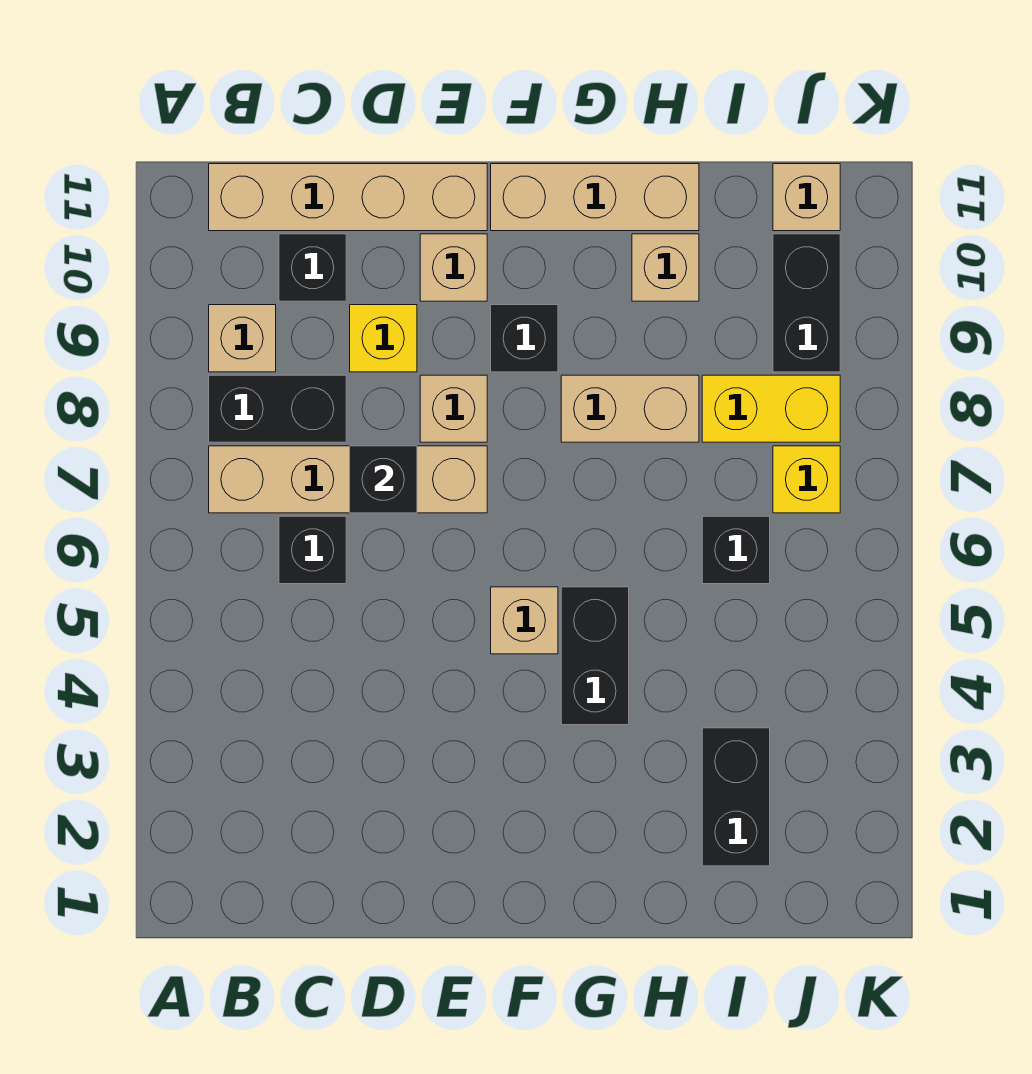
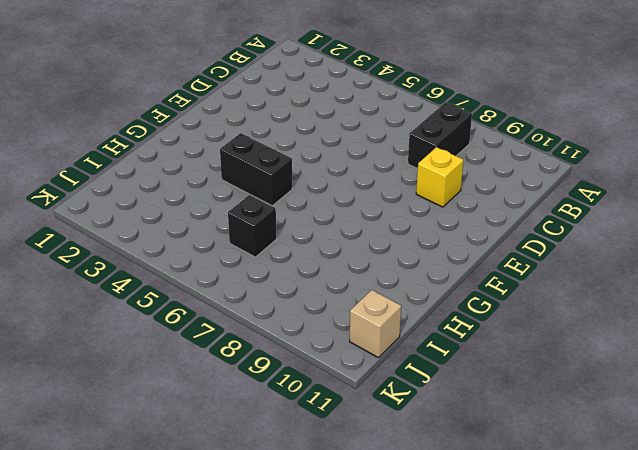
none -> tan brick B7:E7 level 1
none -> tan brick B9 level 1
none -> tan brick B11:E11 level 1

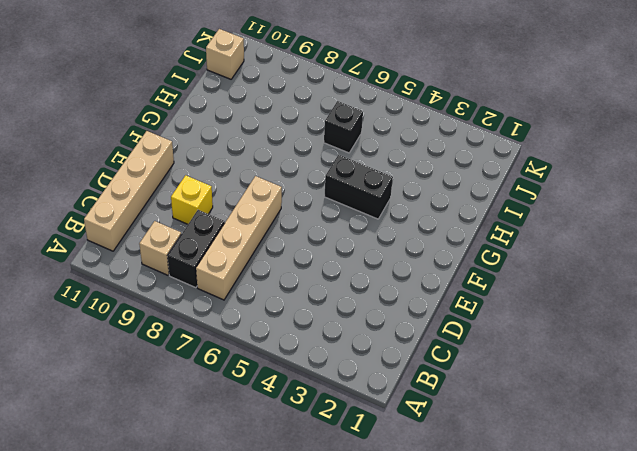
none -> black brick C6 level 1
none -> black brick C10 level 1
none -> tan brick E8 level 1

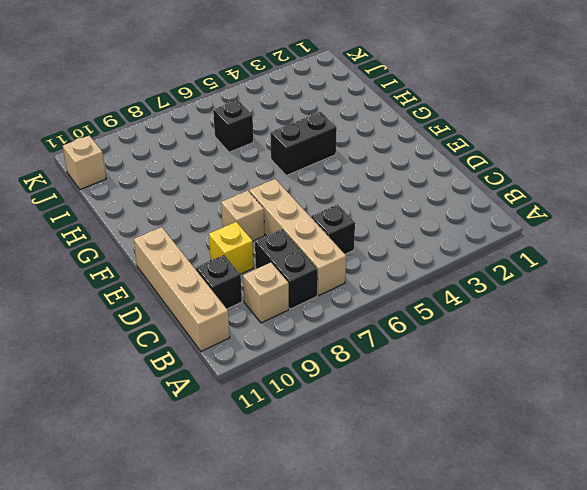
none -> tan brick E10 level 1
none -> tan brick F5 level 1
none -> black brick F9 level 1

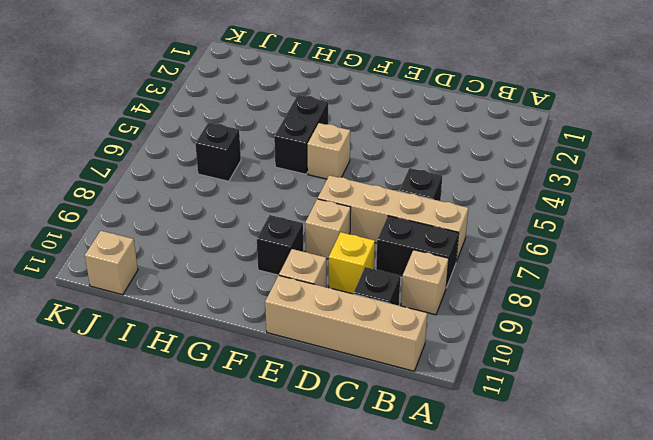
none -> tan brick F11:H11 level 1
none -> tan brick G8:H8 level 1
none -> tan brick H10 level 1

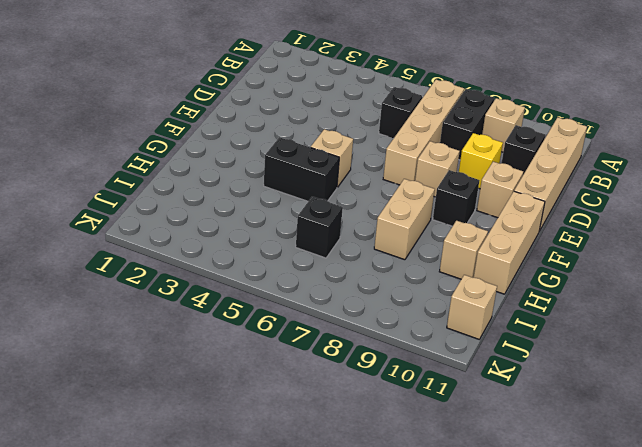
none -> black brick I2:I3 level 1
none -> yellow brick I8:J8 level 1
none -> yellow brick J7 level 1

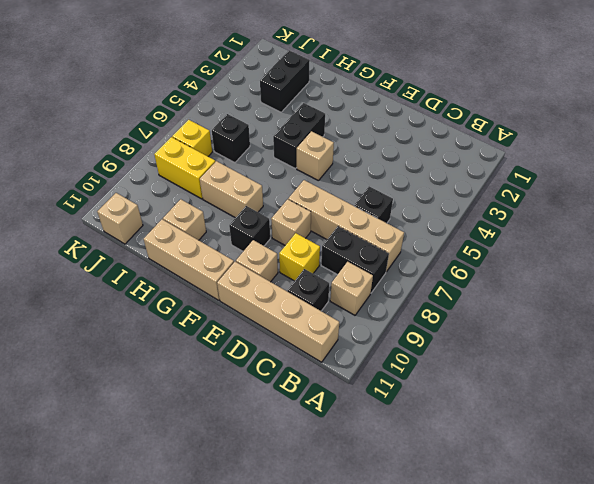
none -> black brick J9:J10 level 1
none -> black brick D7 level 2

